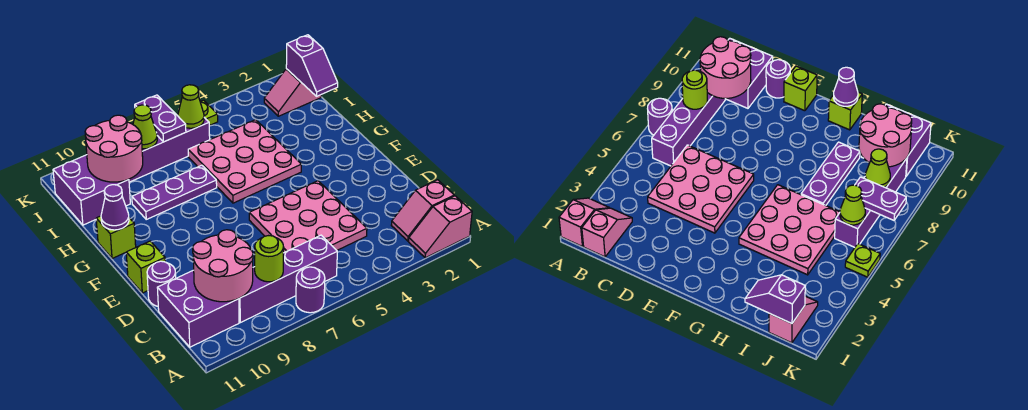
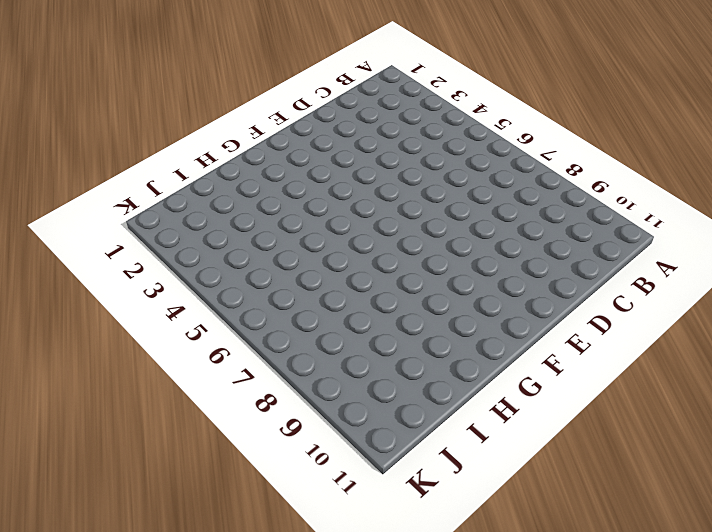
none -> pink slope A1:A2 level 1 top 1
none -> purple round brick A7 level 1
none -> pink slope B1:B2 level 1 top 1

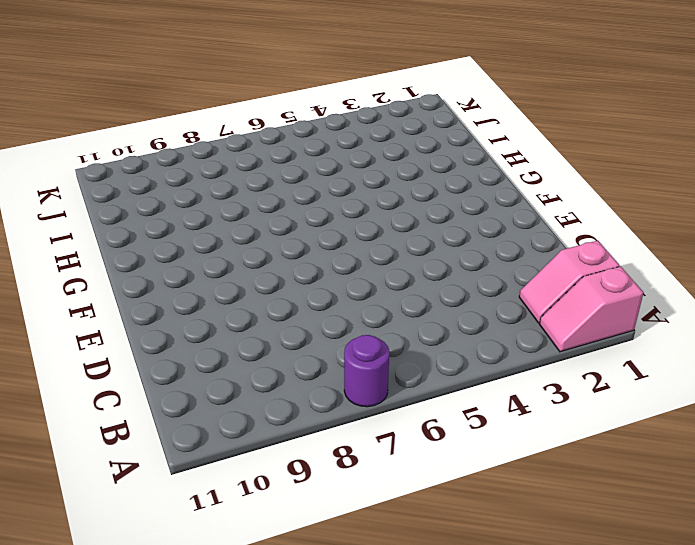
none -> purple brick B6:B9 level 1
none -> purple brick B10:C11 level 1
none -> pink plate C4:E6 level 1

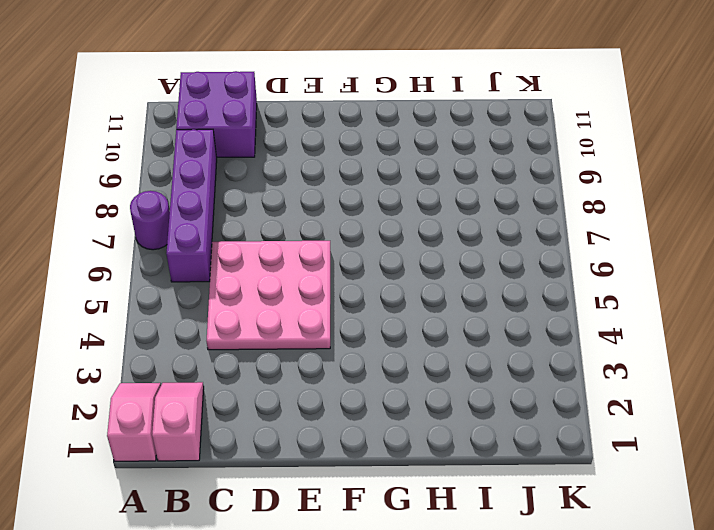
none -> purple round brick D11 level 1
none -> lime brick E11 level 1
none -> pink plate G4:I6 level 1

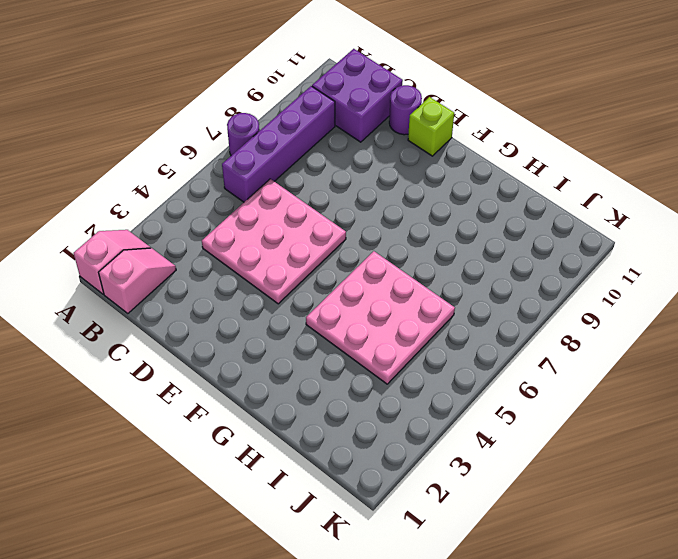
none -> lime brick G11 level 1
none -> purple plate H7:H9 level 1
none -> purple brick I10:J11 level 1

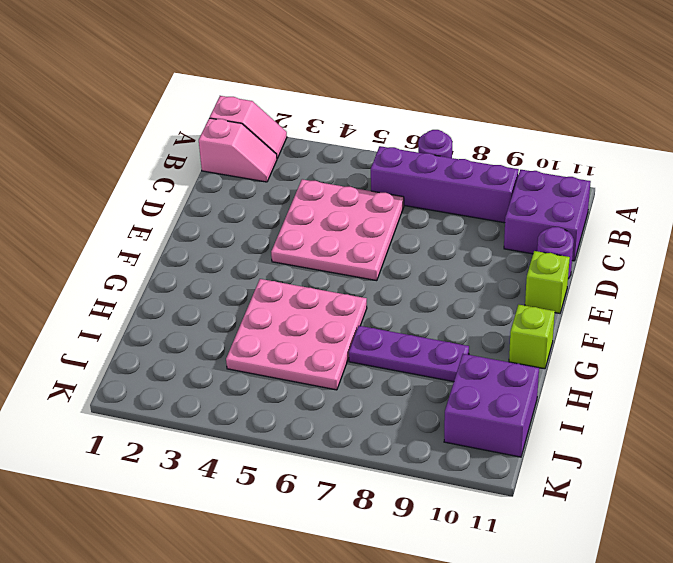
none -> pink slope J1:J2 level 1 top 1
none -> purple brick J6:J9 level 1
none -> lime plate K5 level 1

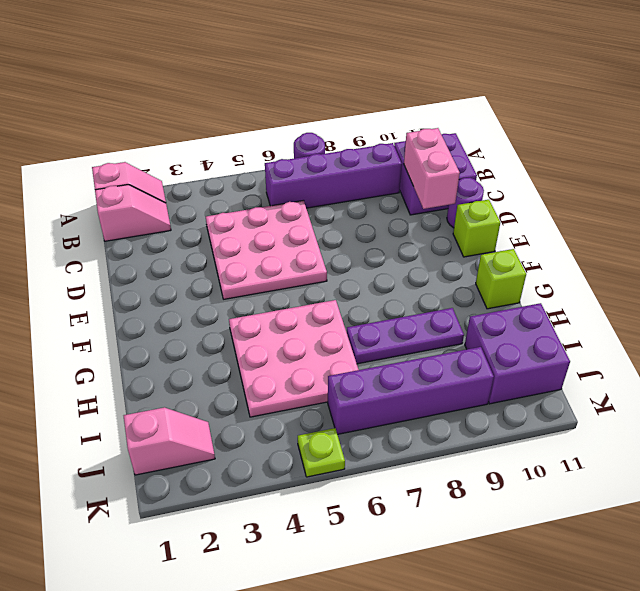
pink brick C10:D10 level 2 -> pink round brick B9:C10 level 2
none -> lime round brick B8 level 2
none -> purple cone G11 level 2
none -> purple slope I1:J1 level 2 top J

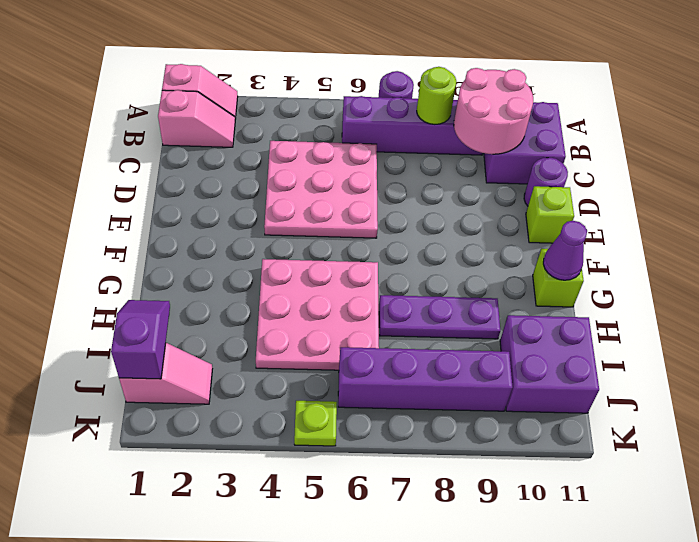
none -> pink round brick I9:J10 level 2
none -> lime cone J6 level 2
none -> purple plate J7:K7 level 2

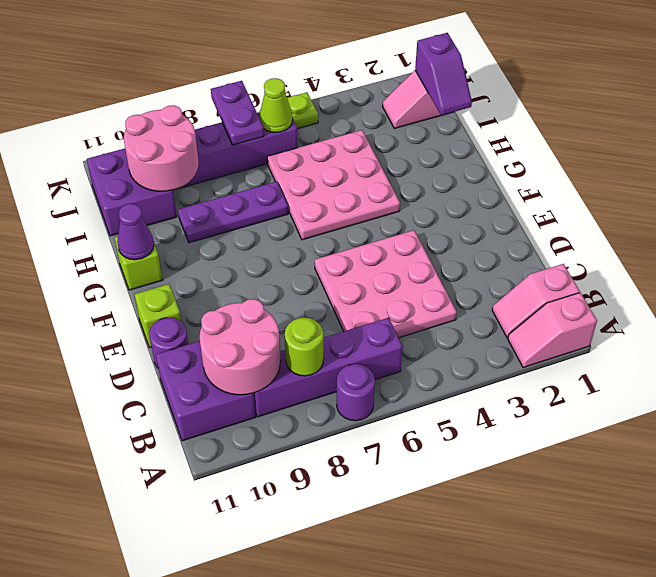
none -> lime cone J8 level 2

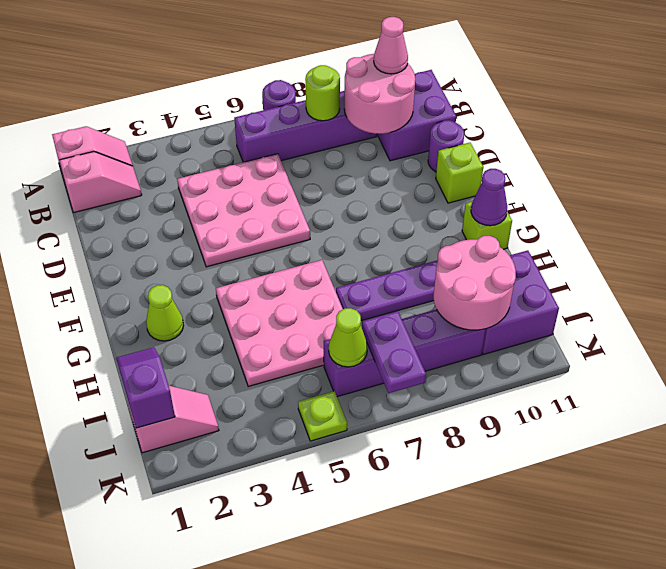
pink cone B10 level 3 -> none
lime cone G2 level 1 -> lime cone J8 level 2

